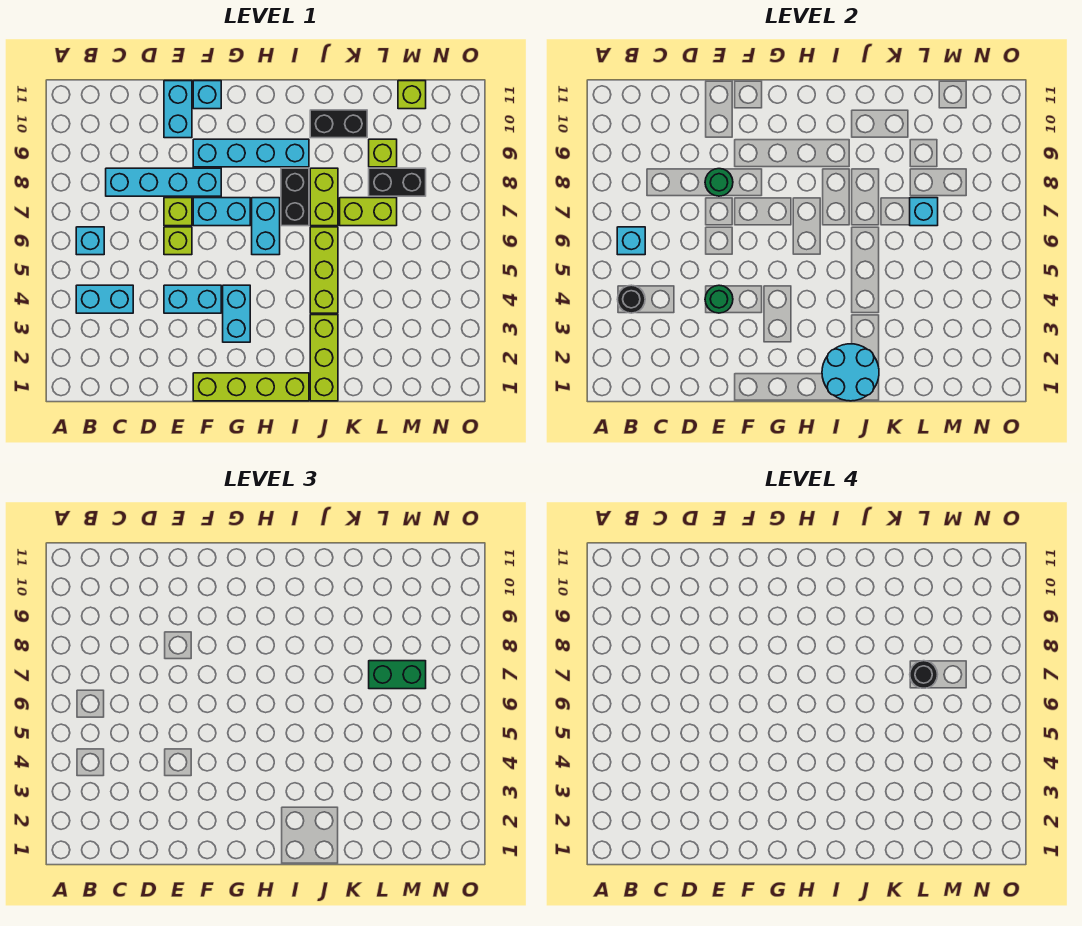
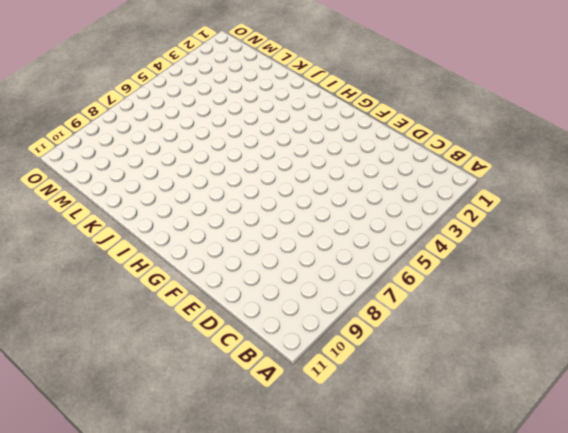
none -> cyan brick B4:C4 level 1
none -> cyan brick B6 level 1
none -> cyan brick C8:F8 level 1
none -> cyan brick E4:F4 level 1

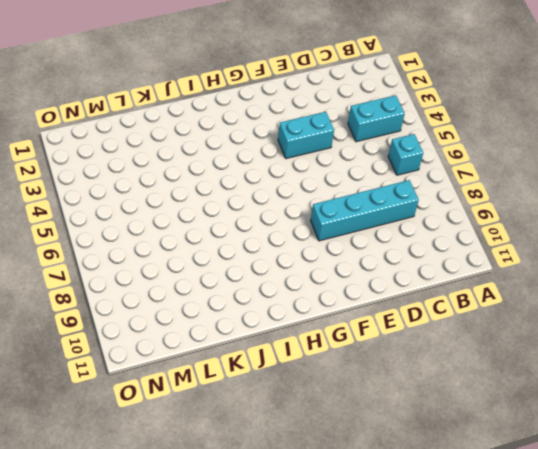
none -> lime brick E6 level 1
none -> lime brick E7 level 1
none -> cyan brick E10:E11 level 1
none -> lime brick F1:I1 level 1

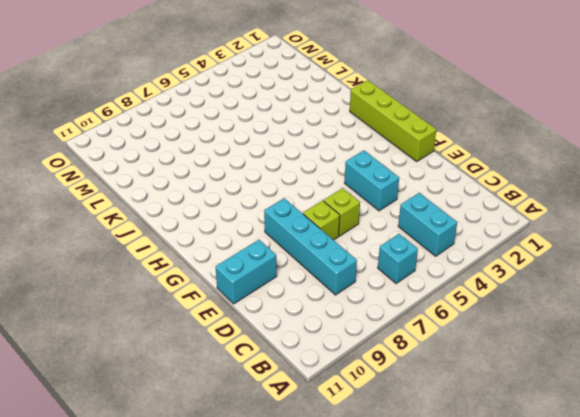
none -> cyan brick F7:G7 level 1
none -> cyan brick F9:I9 level 1
none -> cyan brick F11 level 1
none -> cyan brick G3:G4 level 1

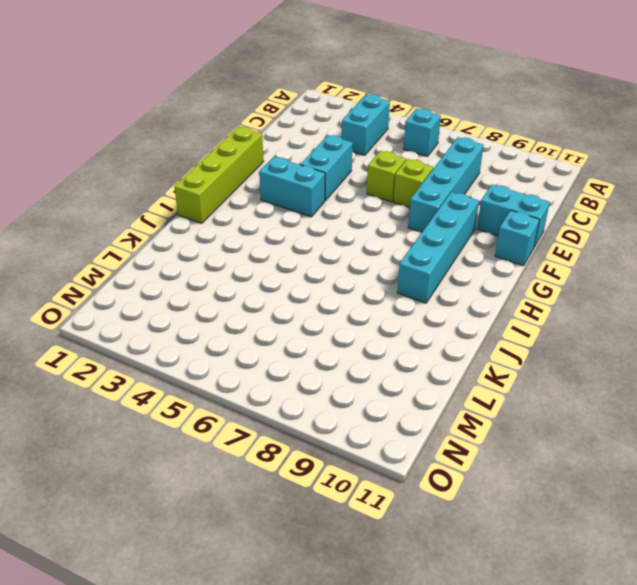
none -> cyan brick F7:G7 level 1
none -> cyan brick H6:H7 level 1
none -> black brick I7:I8 level 1
none -> lime brick J1:J3 level 1

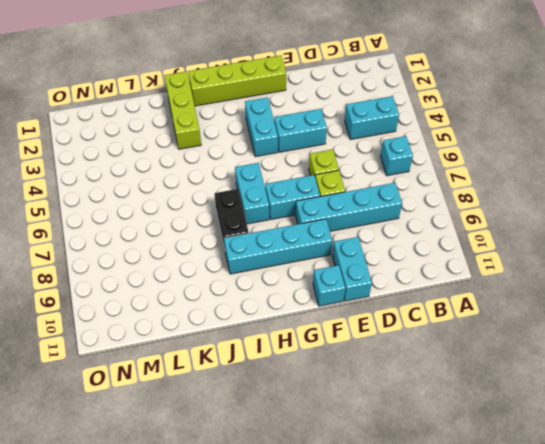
none -> lime brick J4:J6 level 1
none -> lime brick J7:J8 level 1
none -> black brick J10:K10 level 1
none -> lime brick K7:L7 level 1

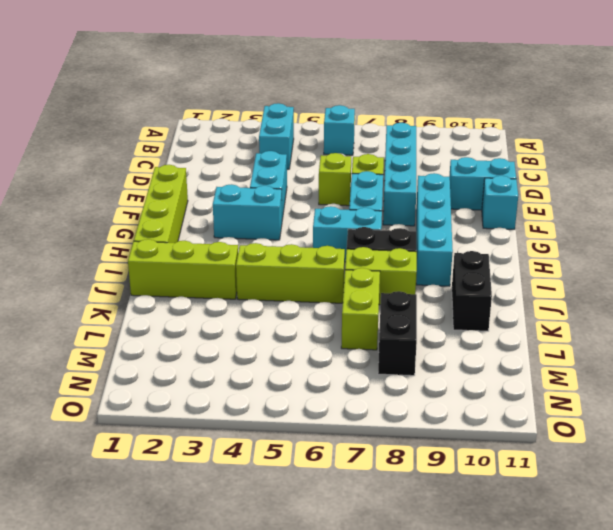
none -> lime brick L9 level 1
none -> lime brick M11 level 1
none -> black round brick B4 level 2
none -> cyan brick B6 level 2

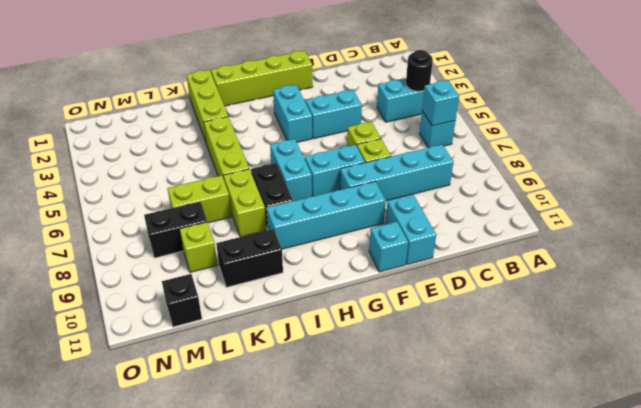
black brick M11 level 1 -> lime brick M11 level 1
none -> green round brick E4 level 2
none -> green round brick E8 level 2
none -> cyan round brick I1:J2 level 2
none -> cyan brick L7 level 2

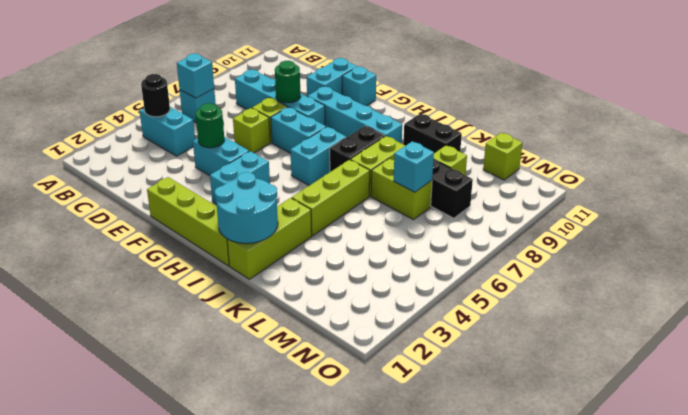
none -> green brick L7:M7 level 3
none -> black round brick L7 level 4

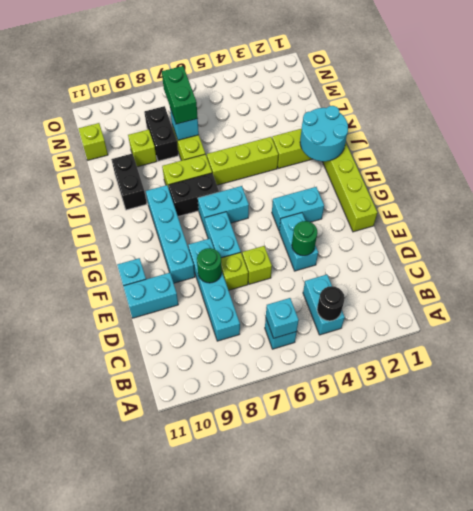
none -> black round brick L7 level 4

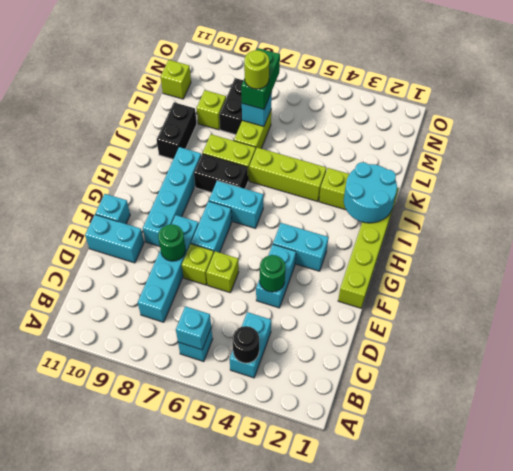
lime round brick L7 level 4 -> black round brick L7 level 4

